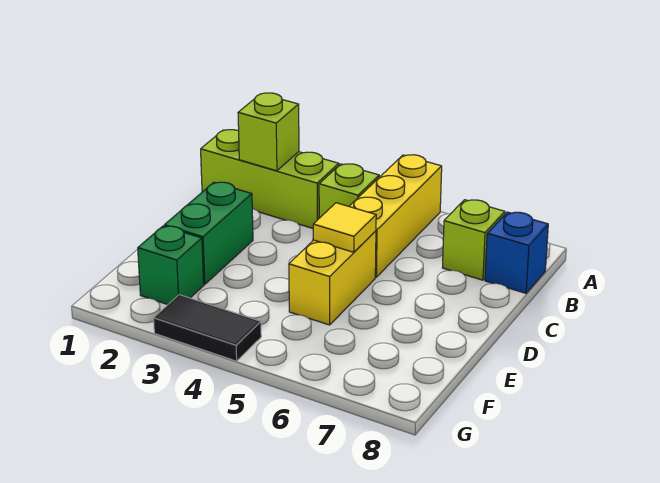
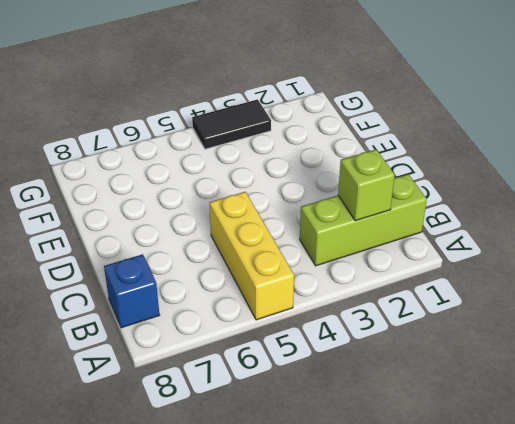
none -> lime brick B4 level 1
none -> lime brick B7 level 1

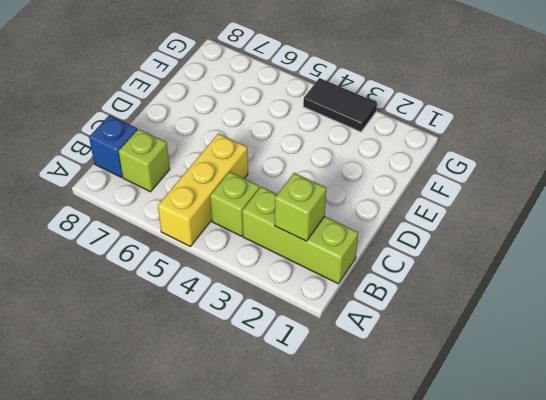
none -> green brick D2:E2 level 1
none -> yellow brick D5:E5 level 1

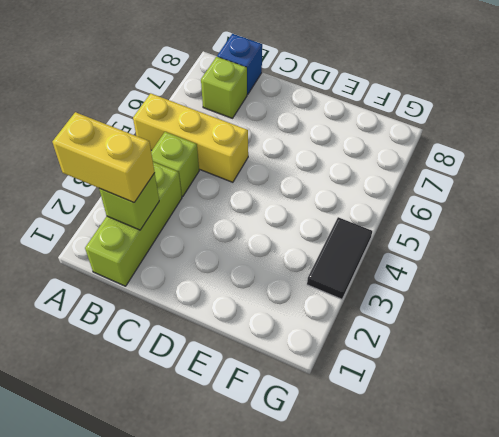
yellow brick A2:B2 level 3 -> yellow brick D5:E5 level 1
none -> green brick D2:E2 level 1
none -> green brick F2 level 1

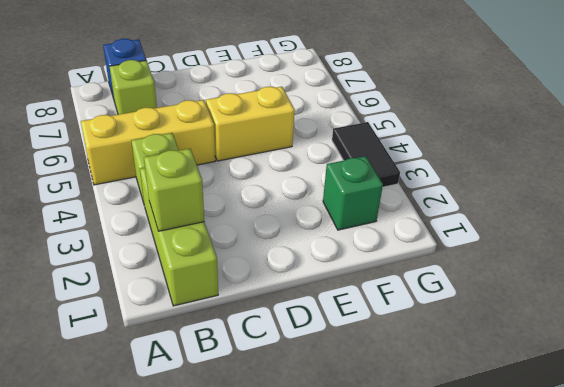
none -> green brick D2:E2 level 1
none -> yellow tile D5 level 2

